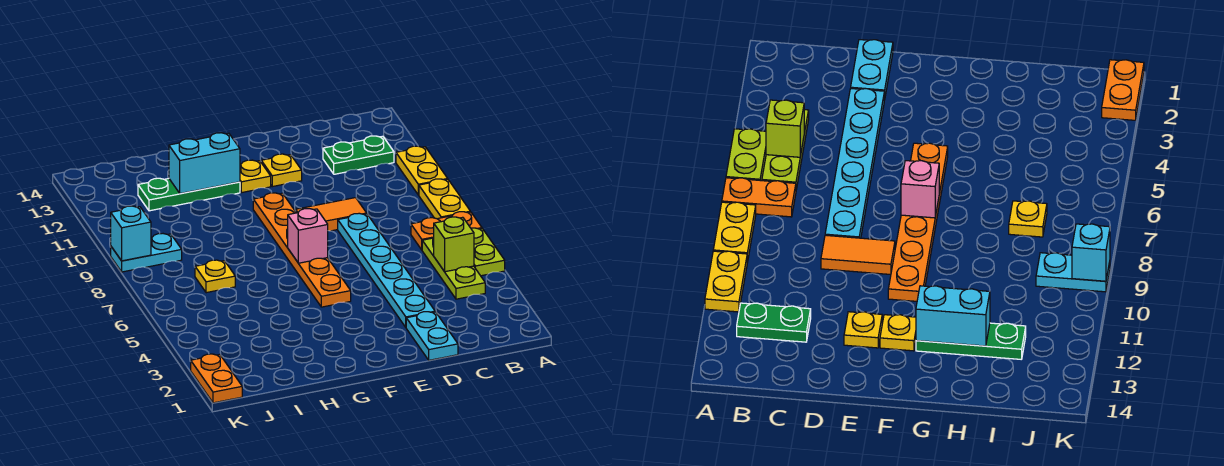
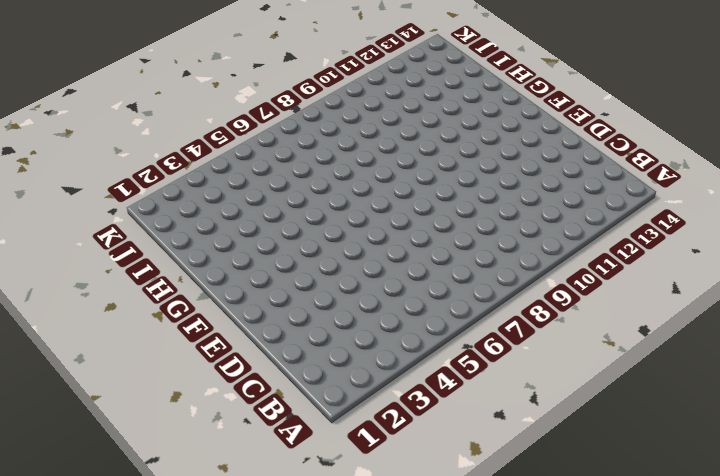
none -> lime plate A5:A6 level 1
none -> orange plate A7:B7 level 1
none -> yellow plate A8:A9 level 1

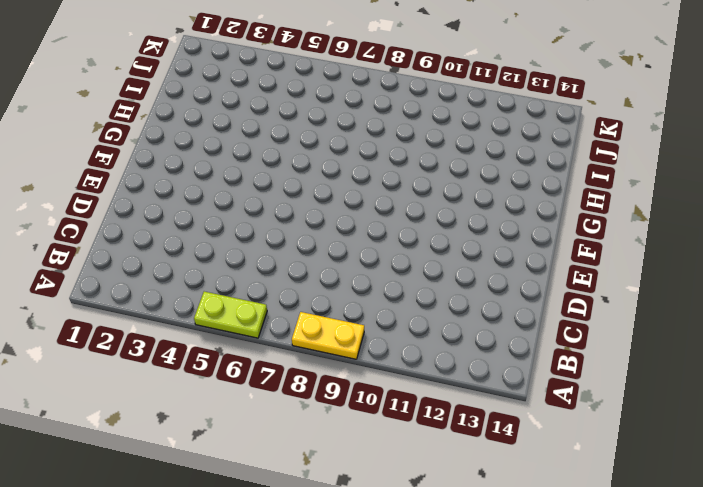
none -> orange plate A7:B7 level 1
none -> yellow plate A10:A11 level 1
none -> lime plate B4:B6 level 1

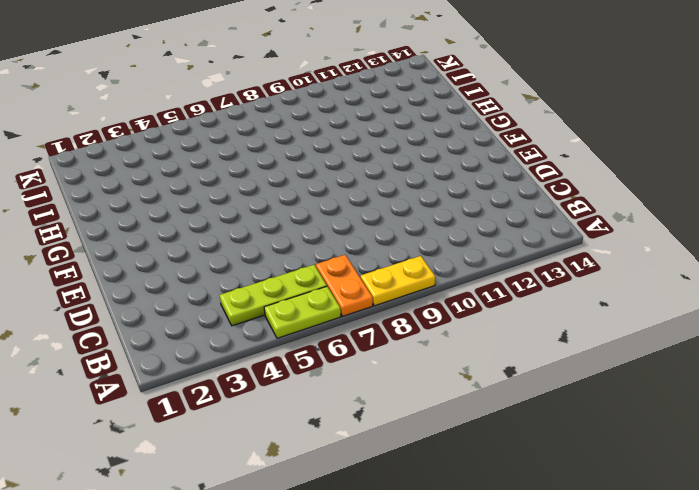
none -> yellow plate A10:A11 level 1
none -> green plate B12:C12 level 1
none -> cyan plate D1:D2 level 1

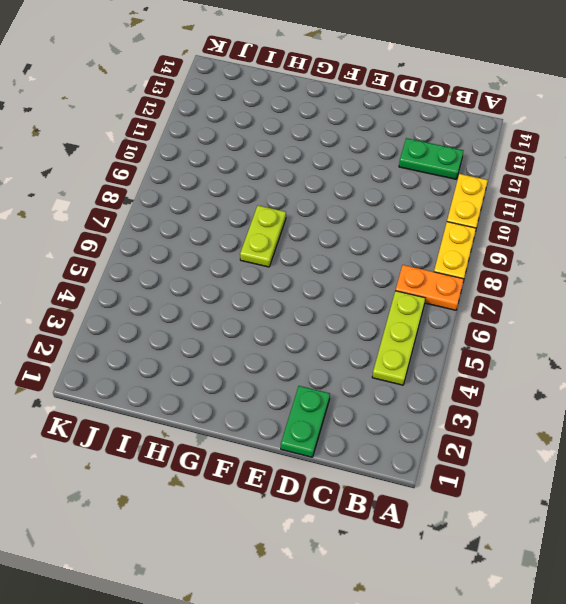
green plate D1:D2 level 1 -> cyan plate D1:D2 level 1
lime plate G7:G8 level 1 -> lime plate A5:A6 level 1
none -> cyan plate D3:D8 level 1
none -> orange tile D9:E9 level 1
none -> yellow plate E12 level 1

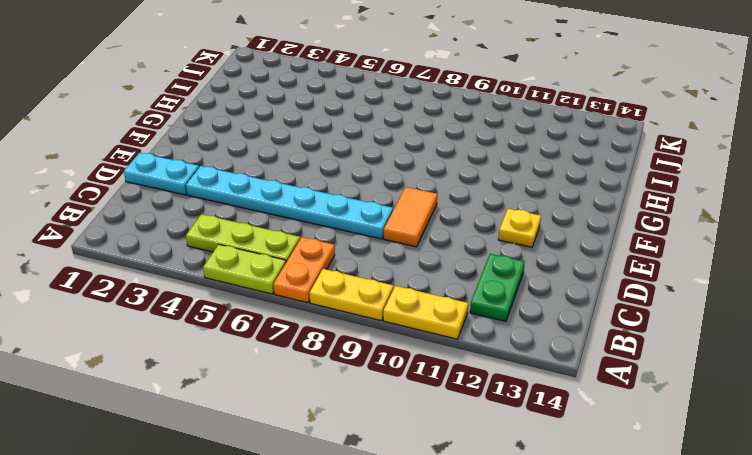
none -> orange plate F5:F10 level 1
none -> yellow plate F12 level 1
none -> green plate G12:I12 level 1

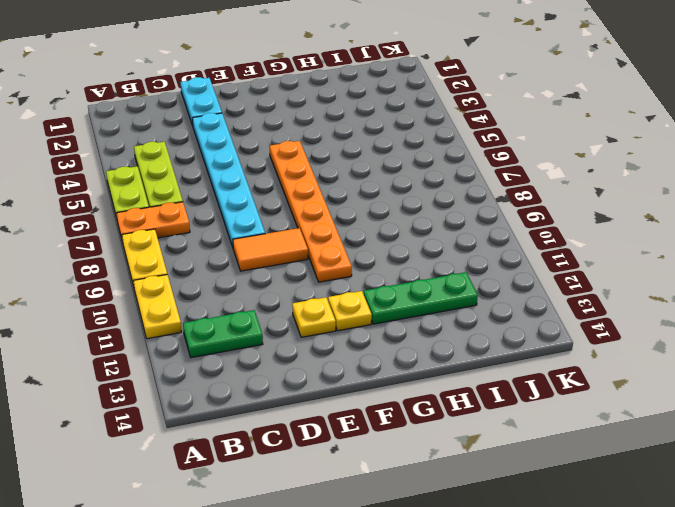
none -> yellow plate I7 level 1
none -> cyan plate J9:K9 level 1
none -> orange plate K1:K2 level 1

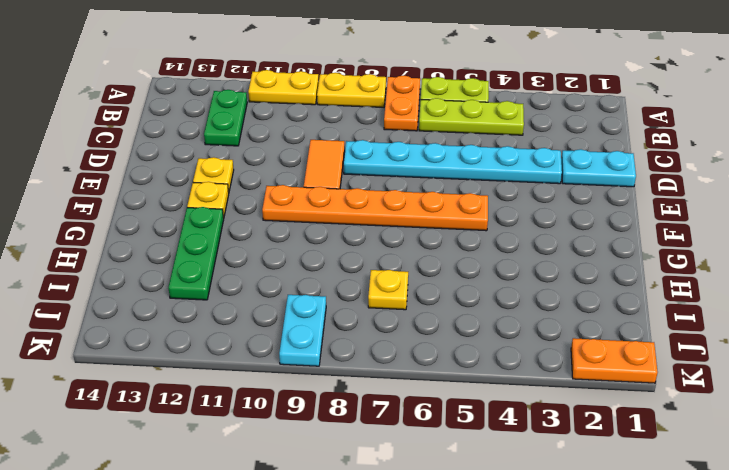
none -> lime brick B5 level 2
none -> pink brick F7 level 2
none -> cyan brick G12:H12 level 2

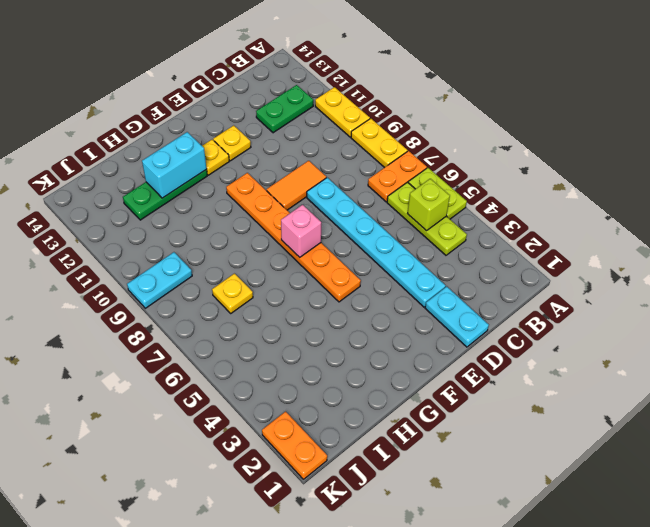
none -> cyan brick K9 level 2

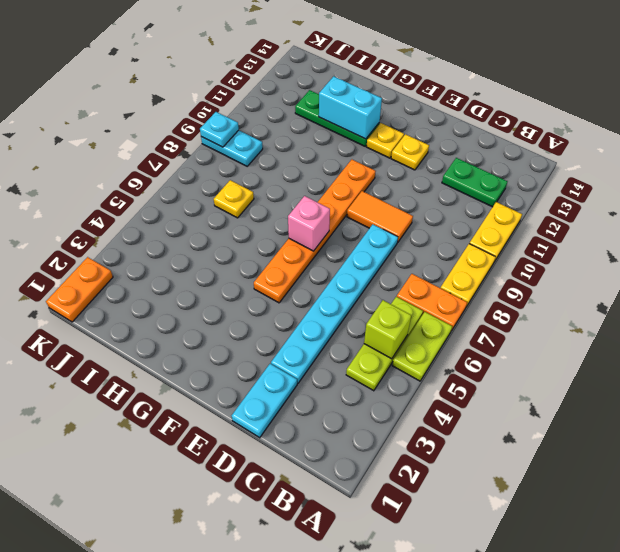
cyan plate K9 level 2 -> cyan brick K9 level 2

